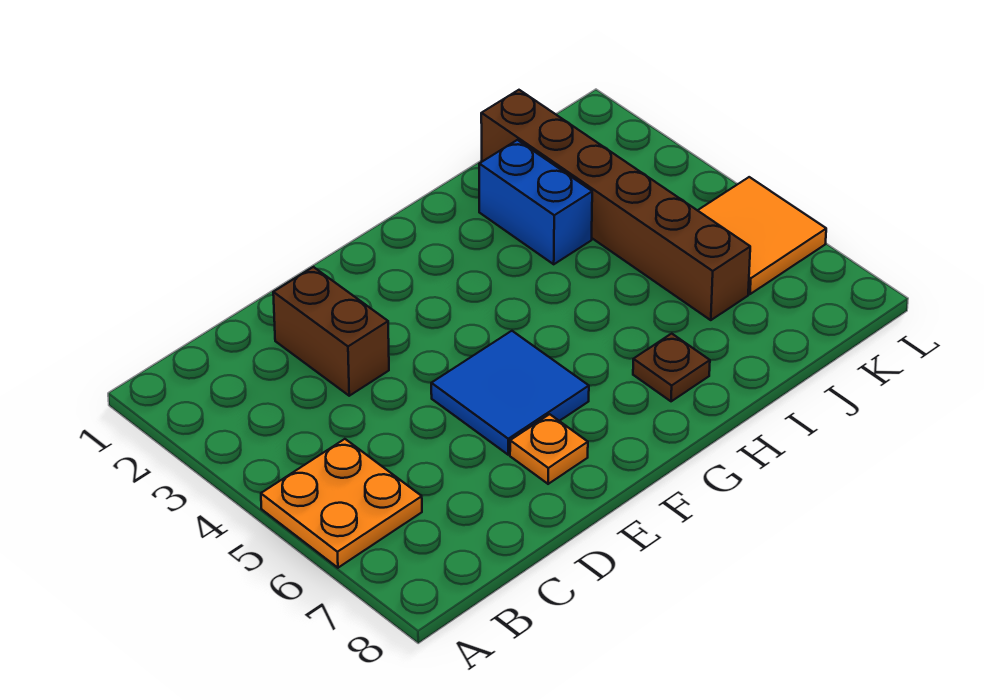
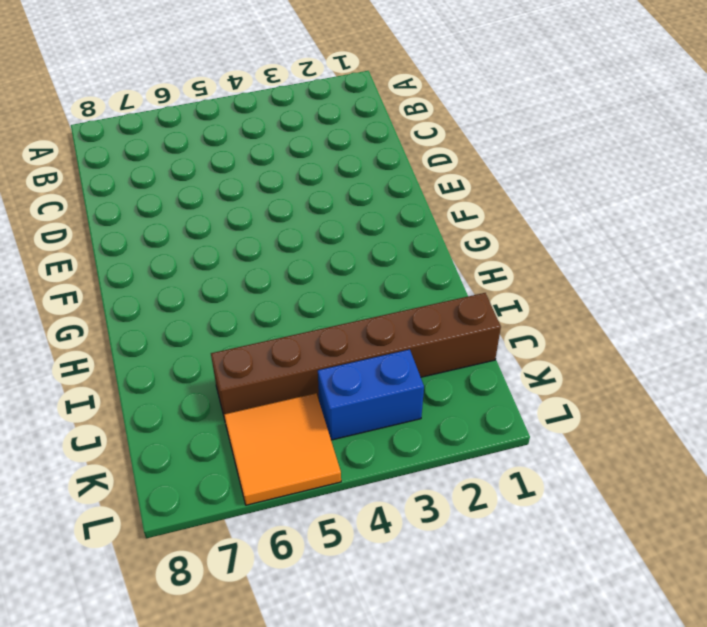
blue brick K3:K4 level 1 -> blue brick I2:I3 level 1
none -> orange plate A5:B6 level 1
none -> brown brick D2:D3 level 1

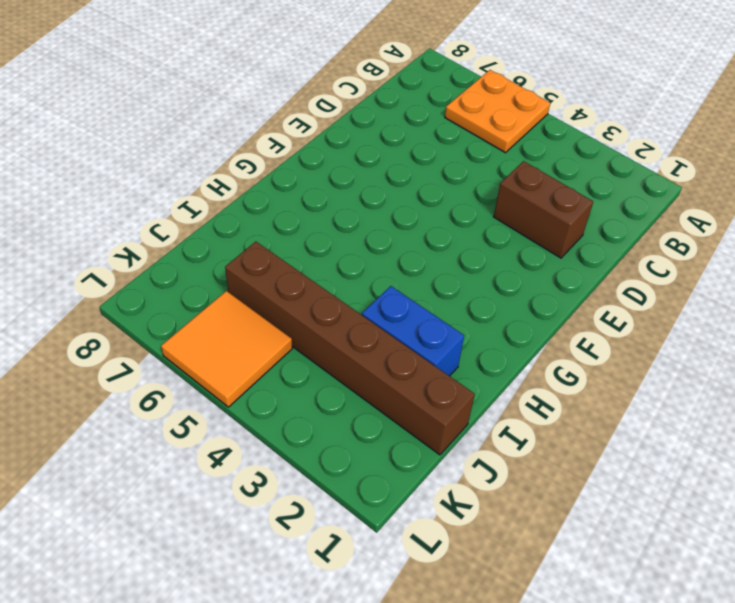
none -> blue tile E5:F6 level 1
none -> orange plate E7 level 1

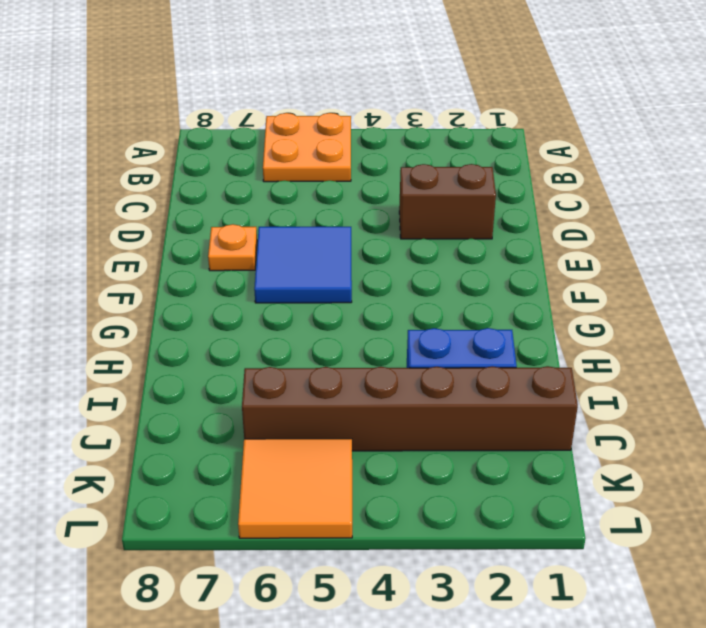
none -> brown plate H7 level 1

